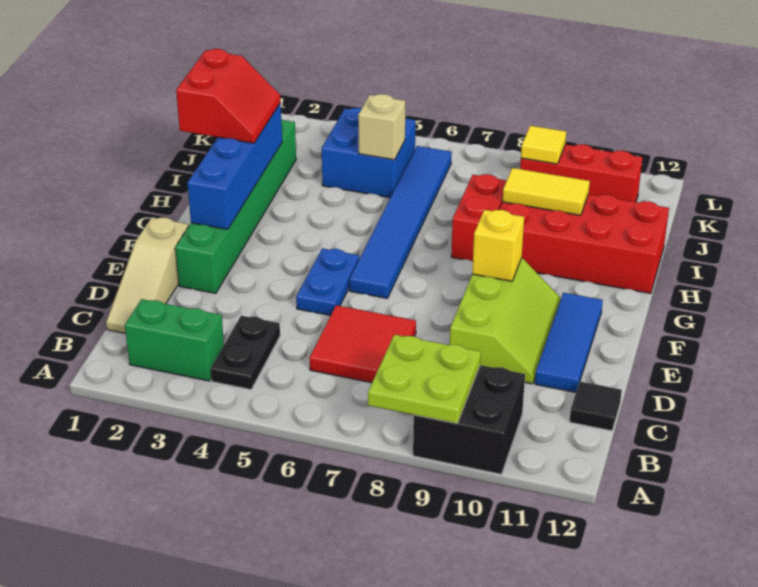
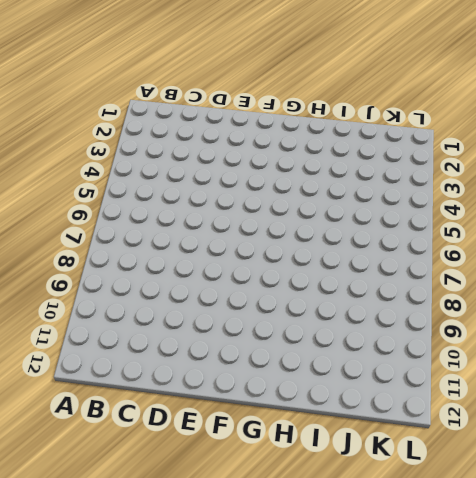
none -> black brick A9:B10 level 1
none -> green brick B2:B3 level 1
none -> black plate B4:C4 level 1

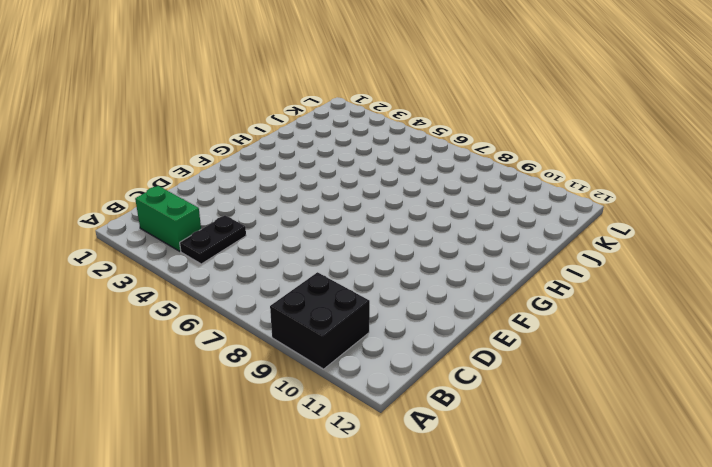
none -> tan slope C1:E1 level 1 top E
none -> red tile C6:D7 level 1
none -> black tile C12 level 1

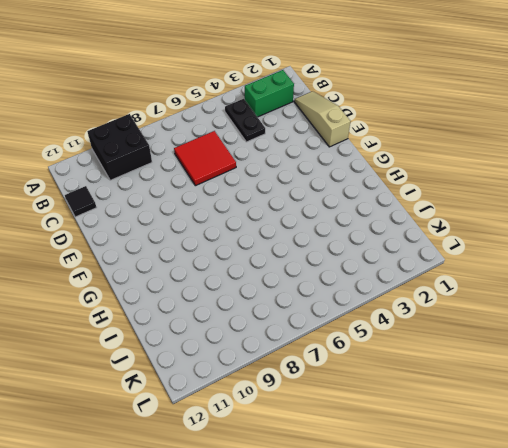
none -> lime slope D9:F10 level 1 top 9
none -> blue tile D11:F11 level 1
none -> green brick E2:J2 level 1

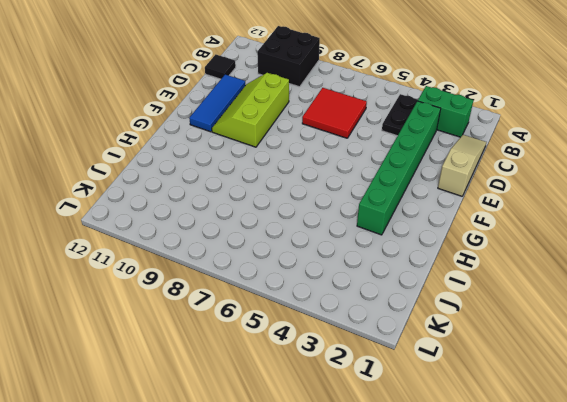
green brick C3:H3 level 1 -> green brick E2:J2 level 1
none -> blue plate E5:F5 level 1
none -> blue tile F6:K6 level 1
none -> red brick H8:I8 level 1

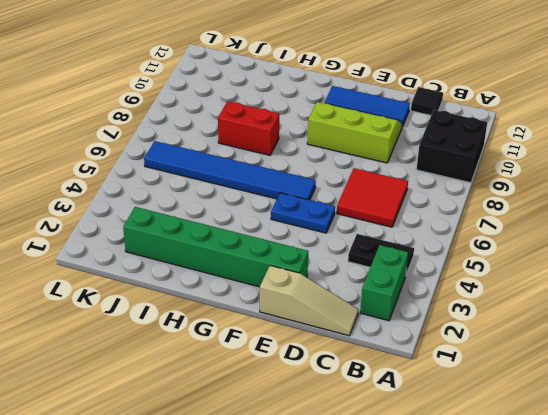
none -> red brick H9:I12 level 1
none -> blue brick J4:K5 level 1
none -> red brick K9:K11 level 1

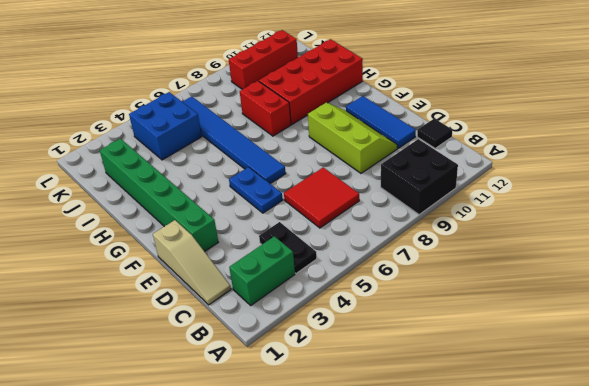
none -> lime plate A8:B9 level 2
none -> blue brick F2:I2 level 2
none -> yellow brick F9 level 2

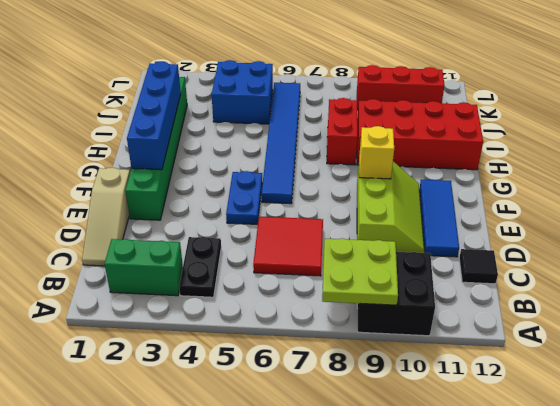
none -> yellow tile I9:I10 level 2
none -> tan brick J5 level 2
none -> yellow tile K9 level 2

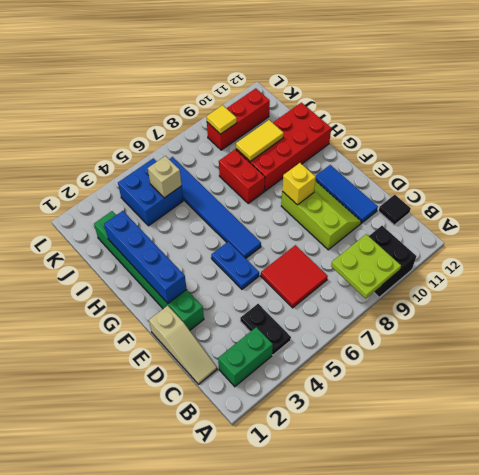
none -> red slope H1:I2 level 3 top 1

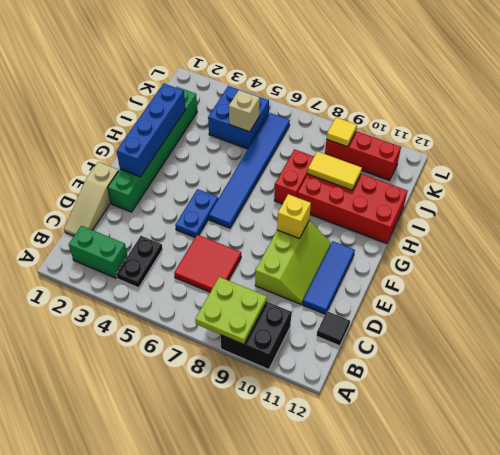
none -> red slope H1:I2 level 3 top 1

